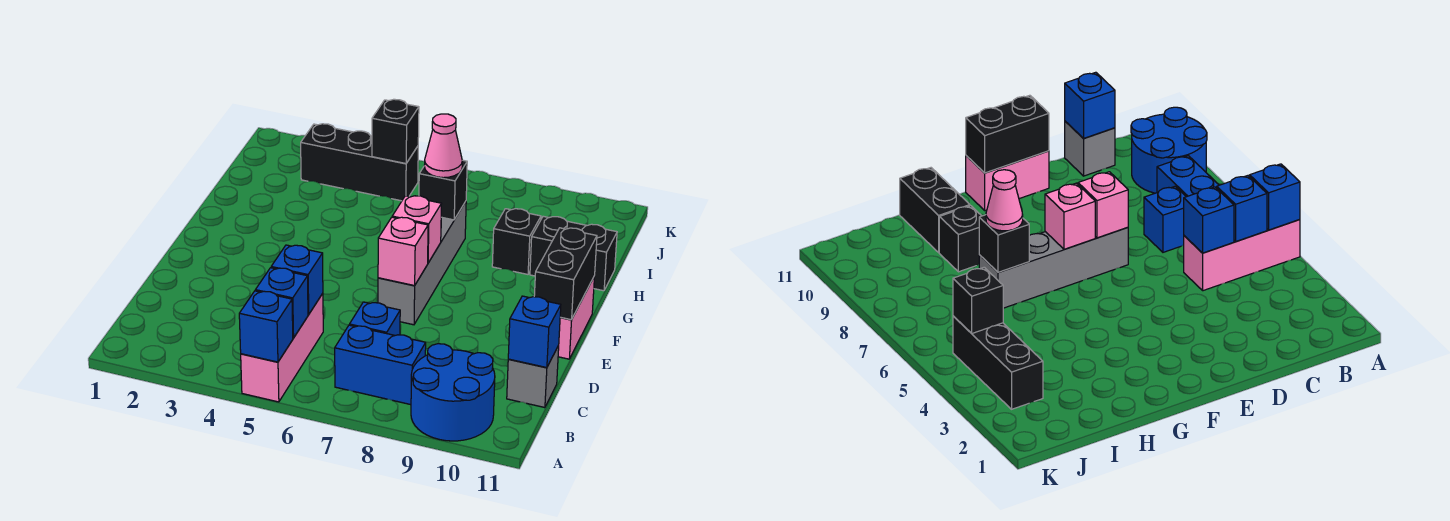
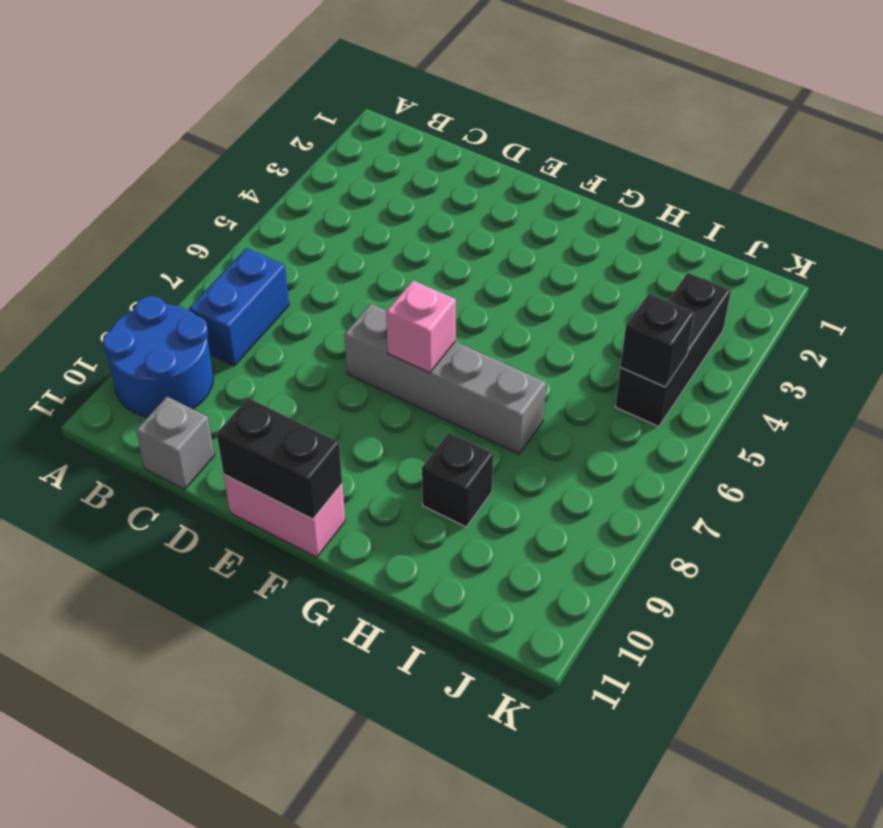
none -> pink brick A5:C5 level 1
none -> blue brick C7 level 1
none -> black brick H10:H11 level 1

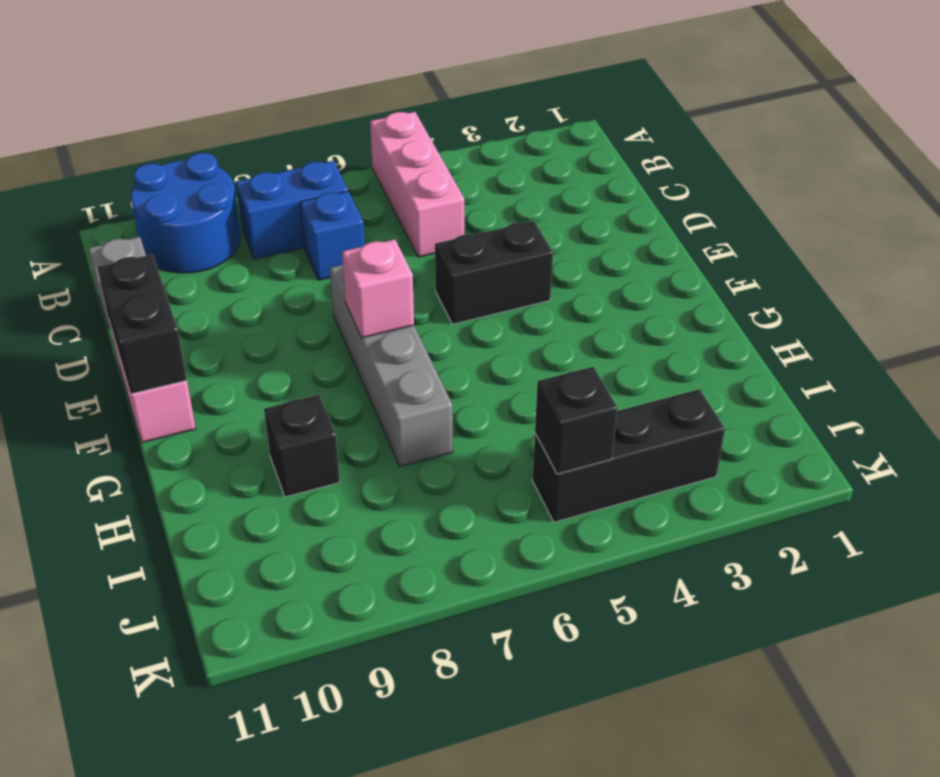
black brick E4:E5 level 1 -> black brick H10:H11 level 1
none -> blue brick A5 level 2
none -> blue brick B5 level 2
none -> blue brick C5 level 2

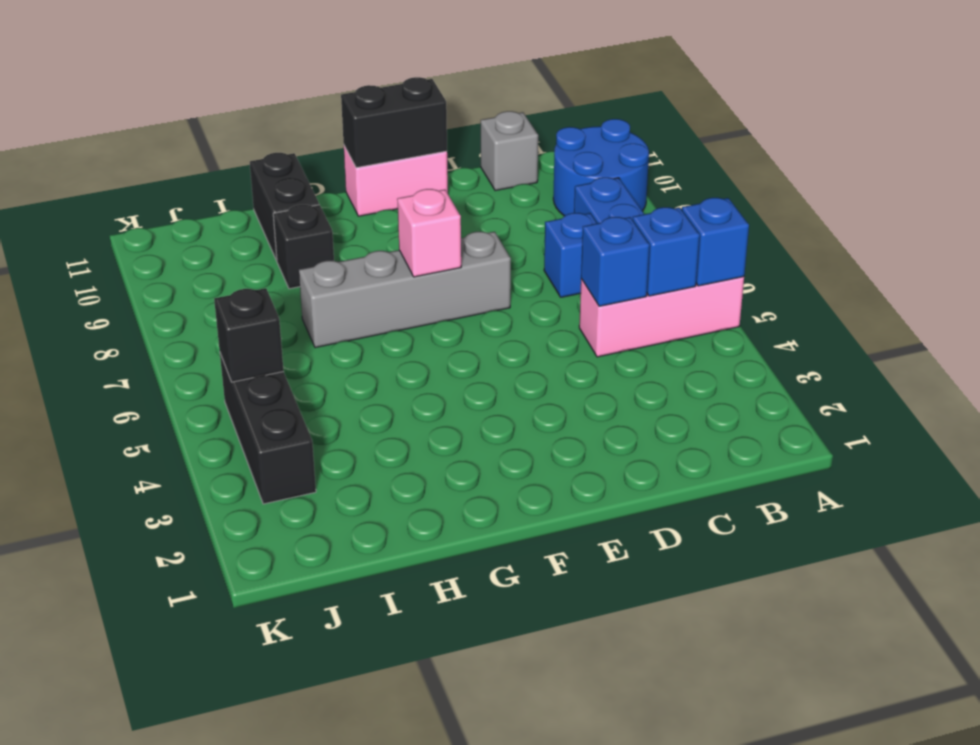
none -> blue brick C11 level 2
none -> pink brick E7 level 2
none -> black brick H7 level 2

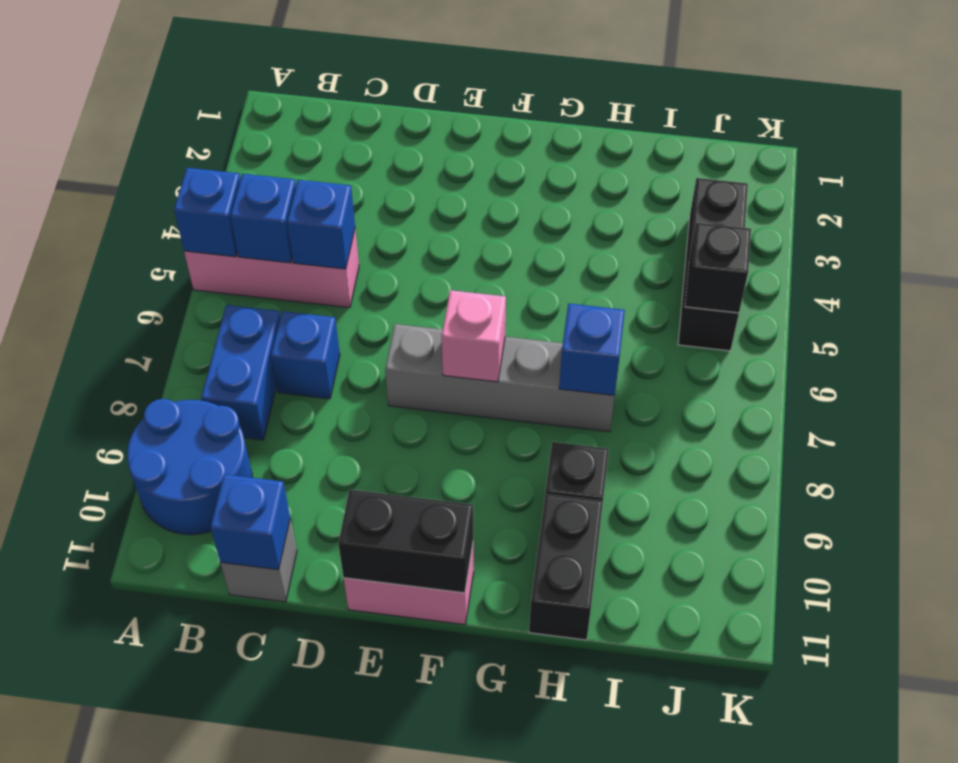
blue brick H7 level 2 -> black brick H7 level 2
none -> pink brick E7 level 2
none -> pink cone H7 level 3

